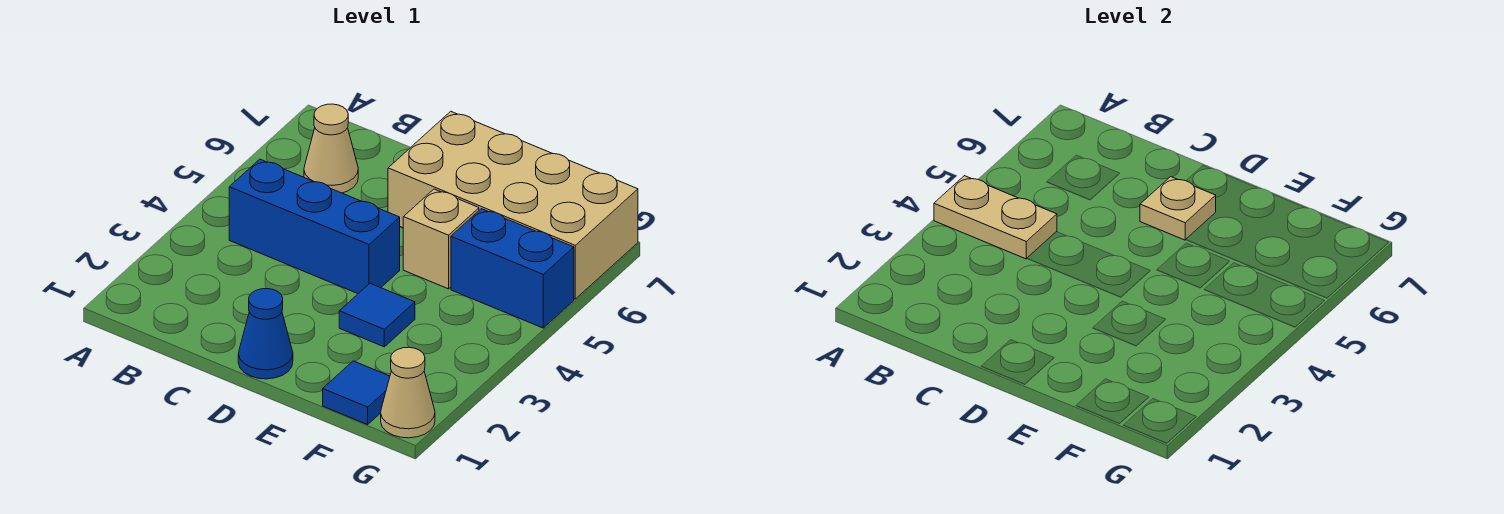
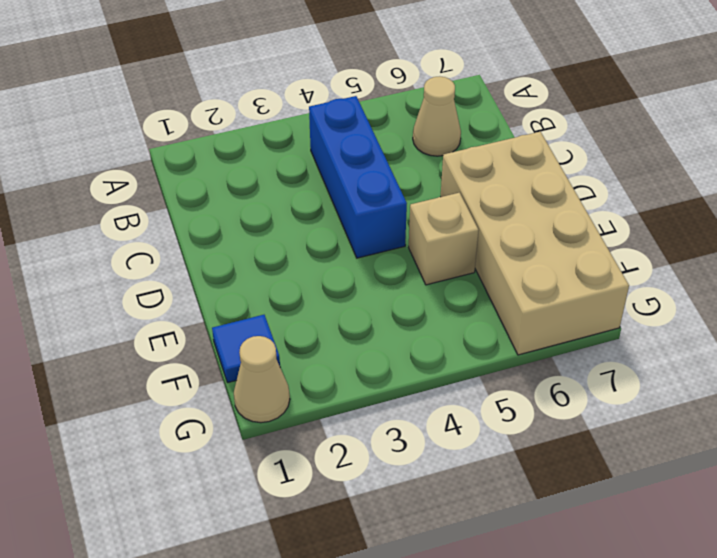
none -> blue cone D1 level 1
none -> blue tile E3 level 1

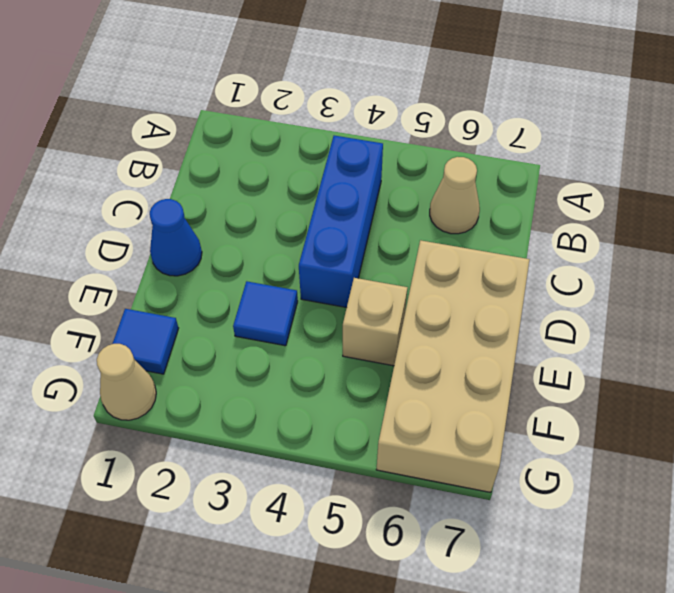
none -> blue brick F5:G5 level 1
none -> tan plate A4:B4 level 2

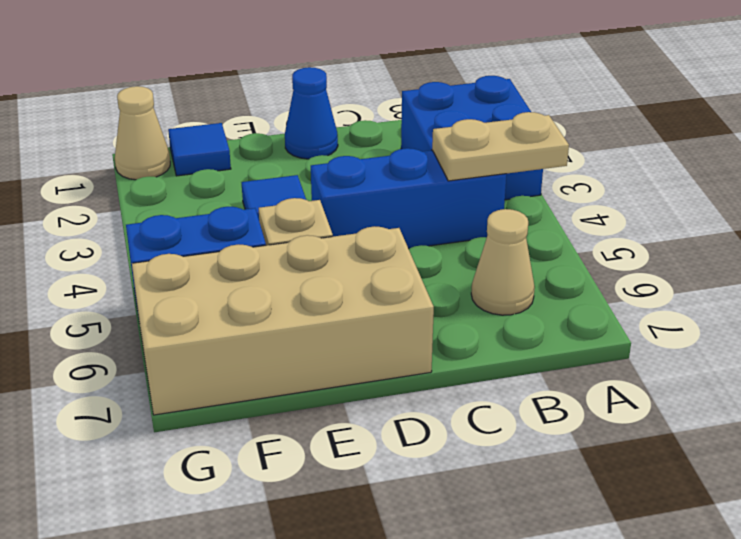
blue brick A2:B3 level 1 -> none
none -> tan plate D6 level 2

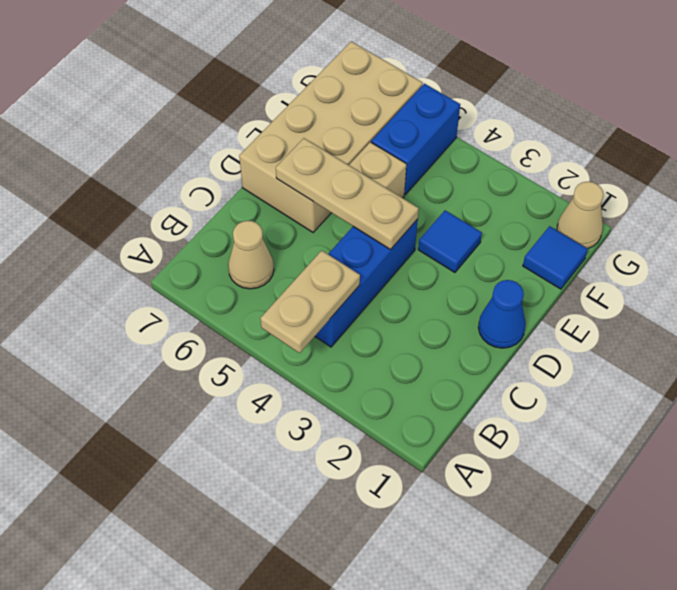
tan plate D4:D6 level 2 -> tan plate D6 level 2

